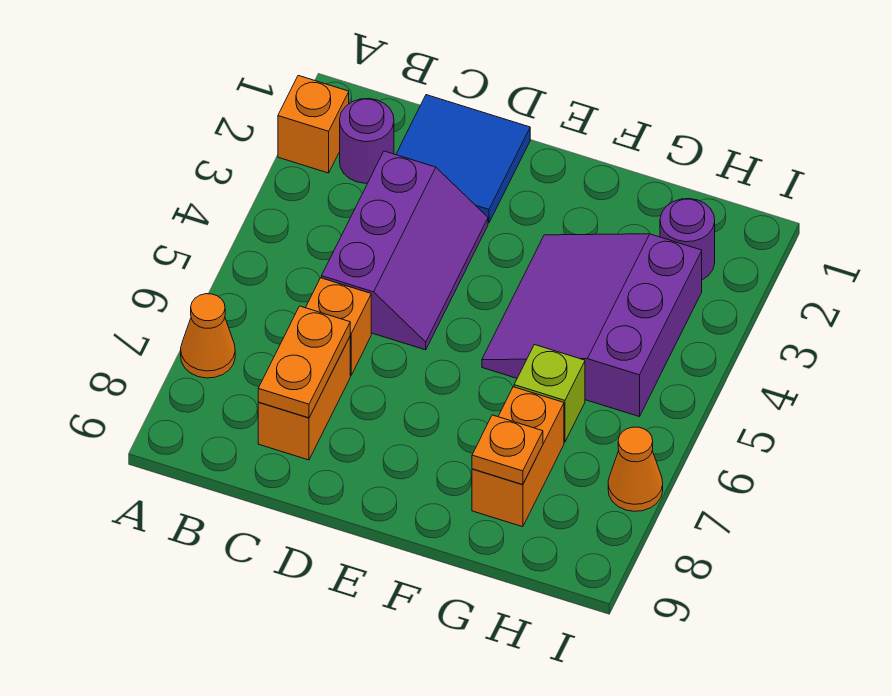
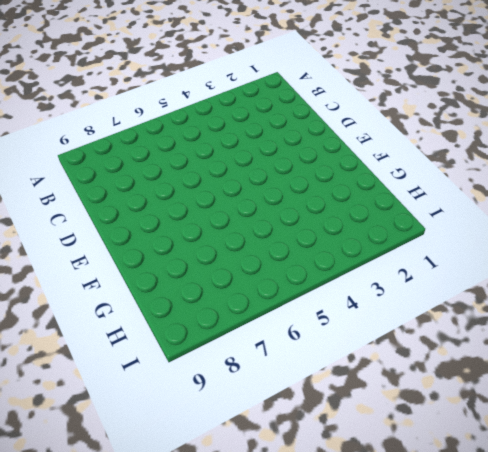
none -> orange brick A2 level 1
none -> orange cone A7 level 1
none -> purple round brick B2 level 1

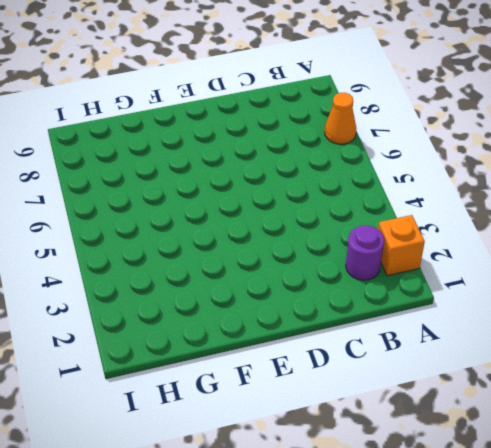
none -> blue tile C1:D2 level 1
none -> purple slope C3:D5 level 1 top C
none -> orange brick C6 level 1

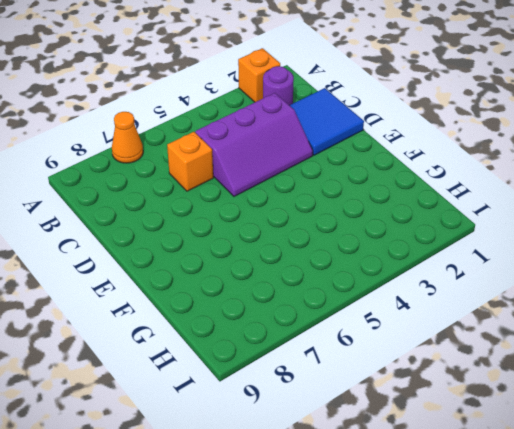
none -> orange brick C7:C8 level 1
none -> purple slope F3:H5 level 1 top H
none -> lime brick G6 level 1

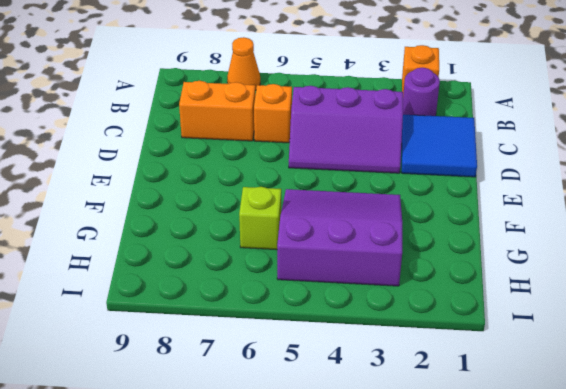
none -> orange brick G7:G8 level 1
none -> purple round brick H2 level 1
none -> orange cone I7 level 1

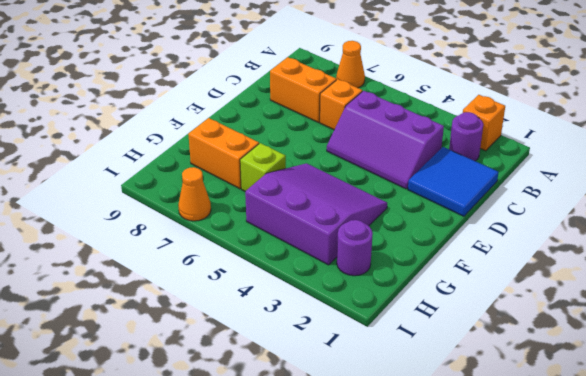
none -> orange plate C7:C8 level 2
none -> orange plate G8 level 2

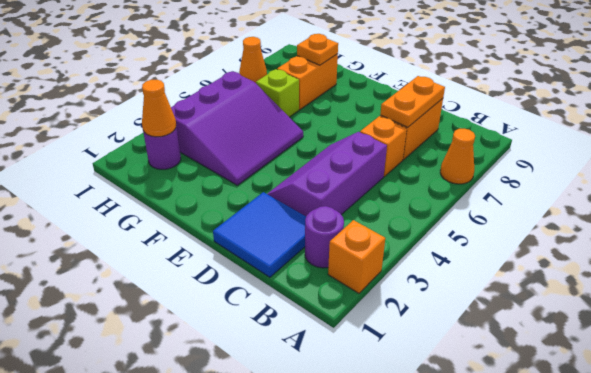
orange cone H2 level 2 -> none

